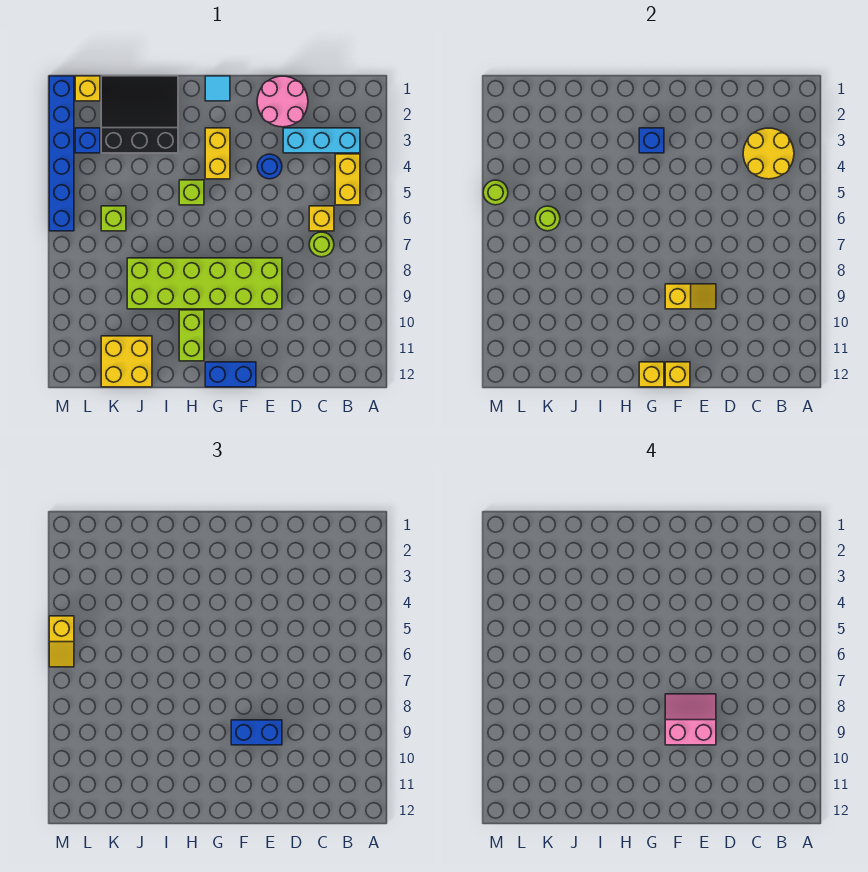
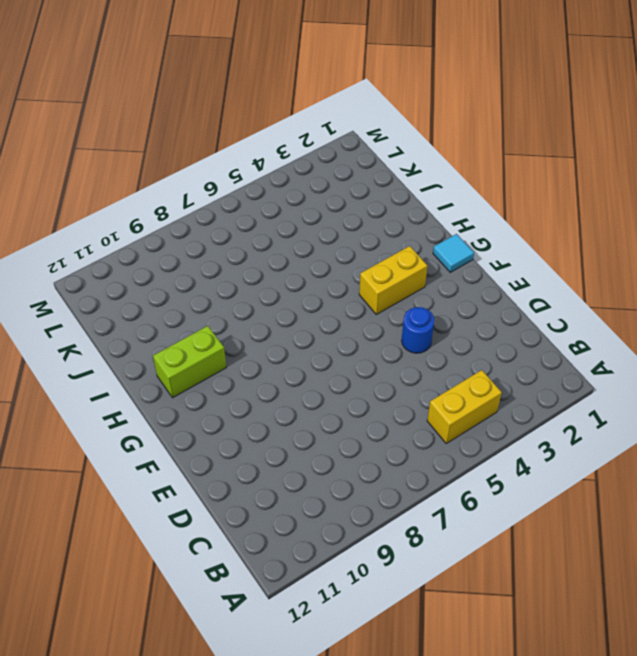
none -> cyan brick B3:D3 level 1
none -> yellow brick C6 level 1
none -> lime round brick C7 level 1

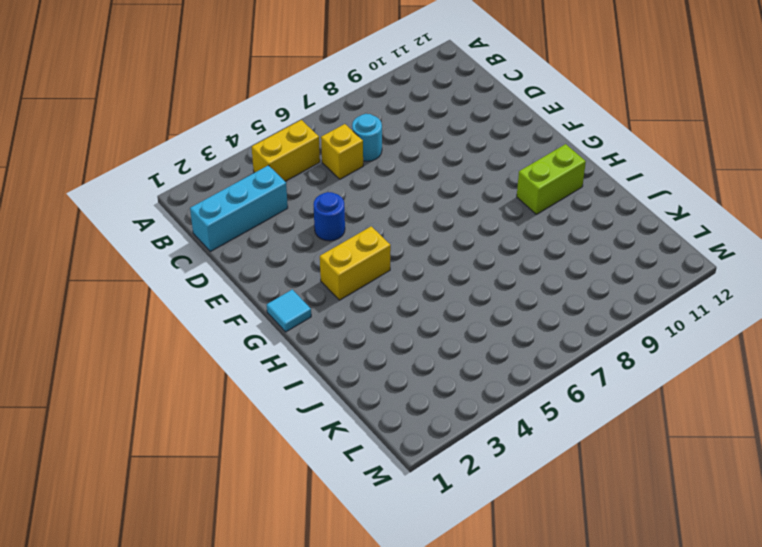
cyan brick C1:C3 level 1 -> cyan brick B3:D3 level 1
cyan round brick C7 level 1 -> lime round brick C7 level 1
none -> pink round brick D1:E2 level 1
none -> lime brick E8:J9 level 1
none -> blue brick F12:G12 level 1

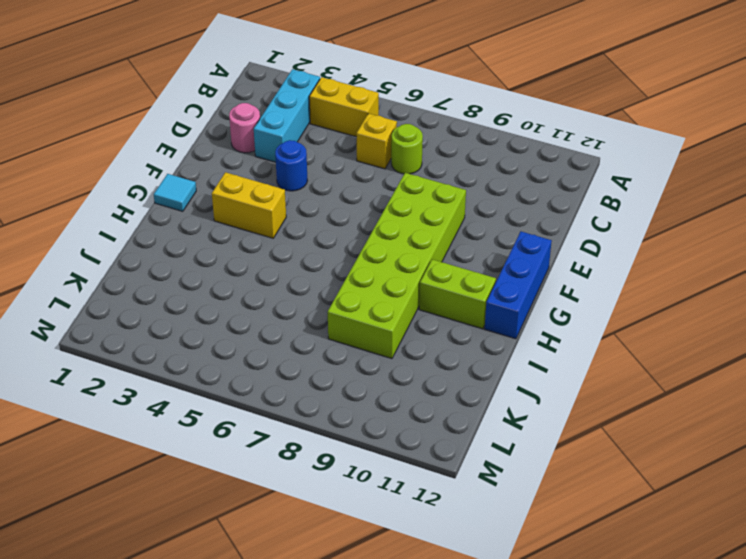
pink round brick D2 level 1 -> pink round brick D1:E2 level 1
blue brick F12:H12 level 1 -> blue brick F12:G12 level 1
none -> lime brick H5 level 1
none -> black slope I1:K3 level 1 top 3
none -> yellow brick J11:K12 level 1

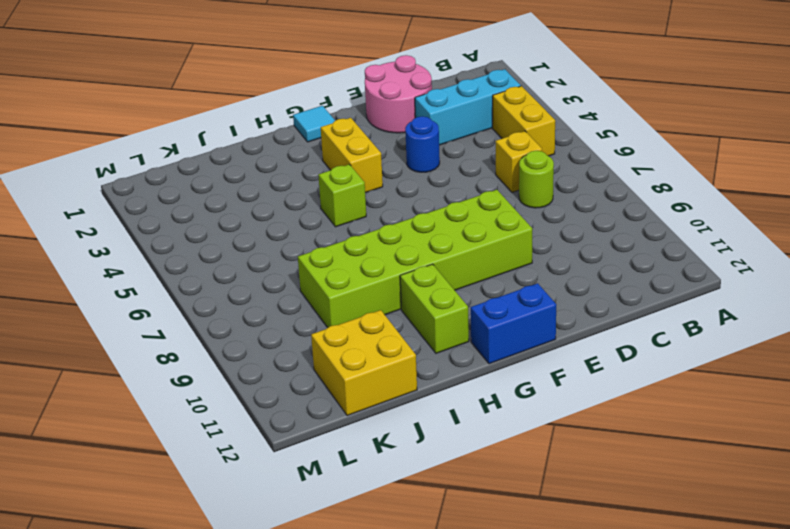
none -> black slope I1:K3 level 1 top 3
none -> lime brick K6 level 1
none -> yellow brick L1 level 1

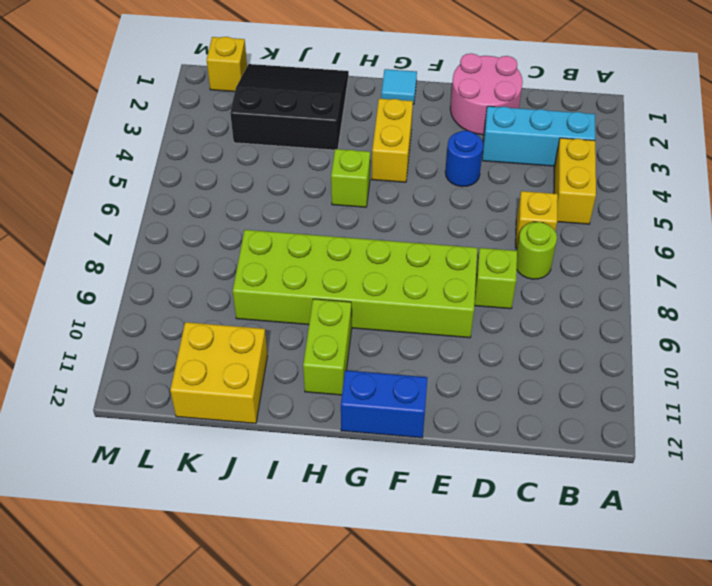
lime brick D8 level 1 -> lime brick K6 level 1
none -> blue brick L3 level 1
none -> blue brick M1:M6 level 1
none -> yellow round brick B3:C4 level 2

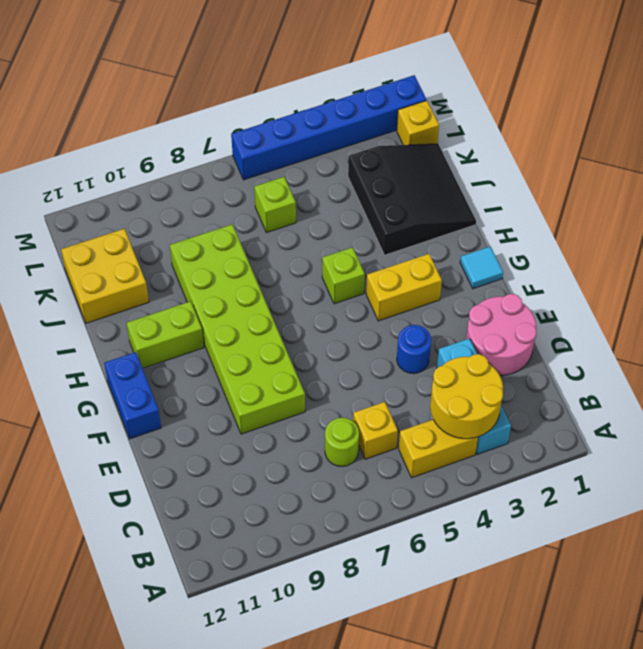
none -> blue brick L3 level 1
none -> yellow slope E9:F9 level 2 top F
none -> yellow brick F12 level 2

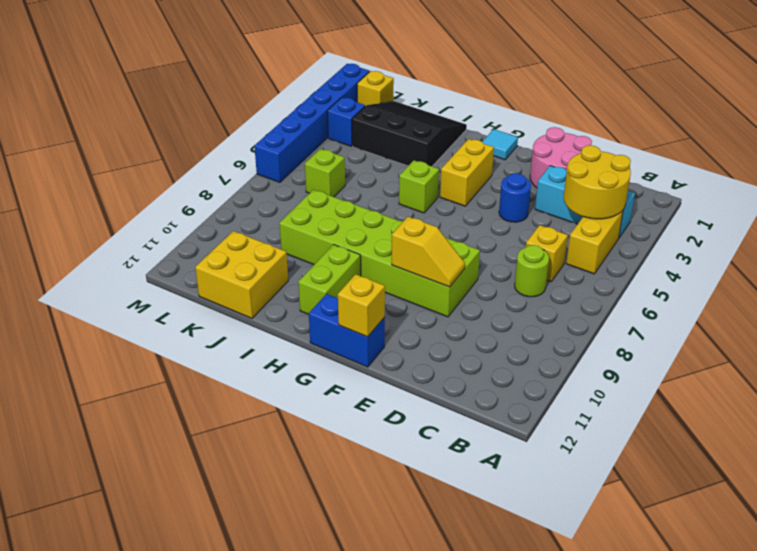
none -> blue brick G3 level 2
none -> yellow brick G12 level 2
none -> lime round brick K6 level 2

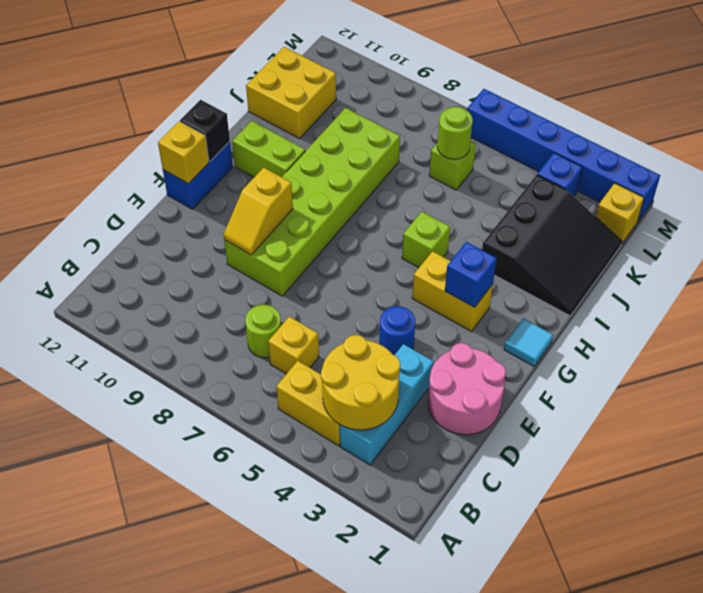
black brick G12 level 2 -> yellow brick G12 level 2
none -> lime round brick M5 level 2
none -> blue brick E9:F9 level 3
none -> yellow slope M5:M6 level 3 top 5

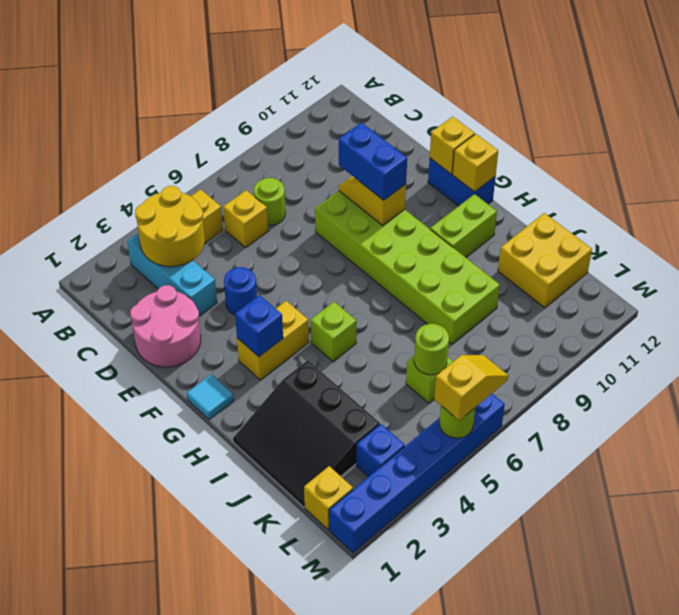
none -> pink slope E8:F9 level 4 top 9

